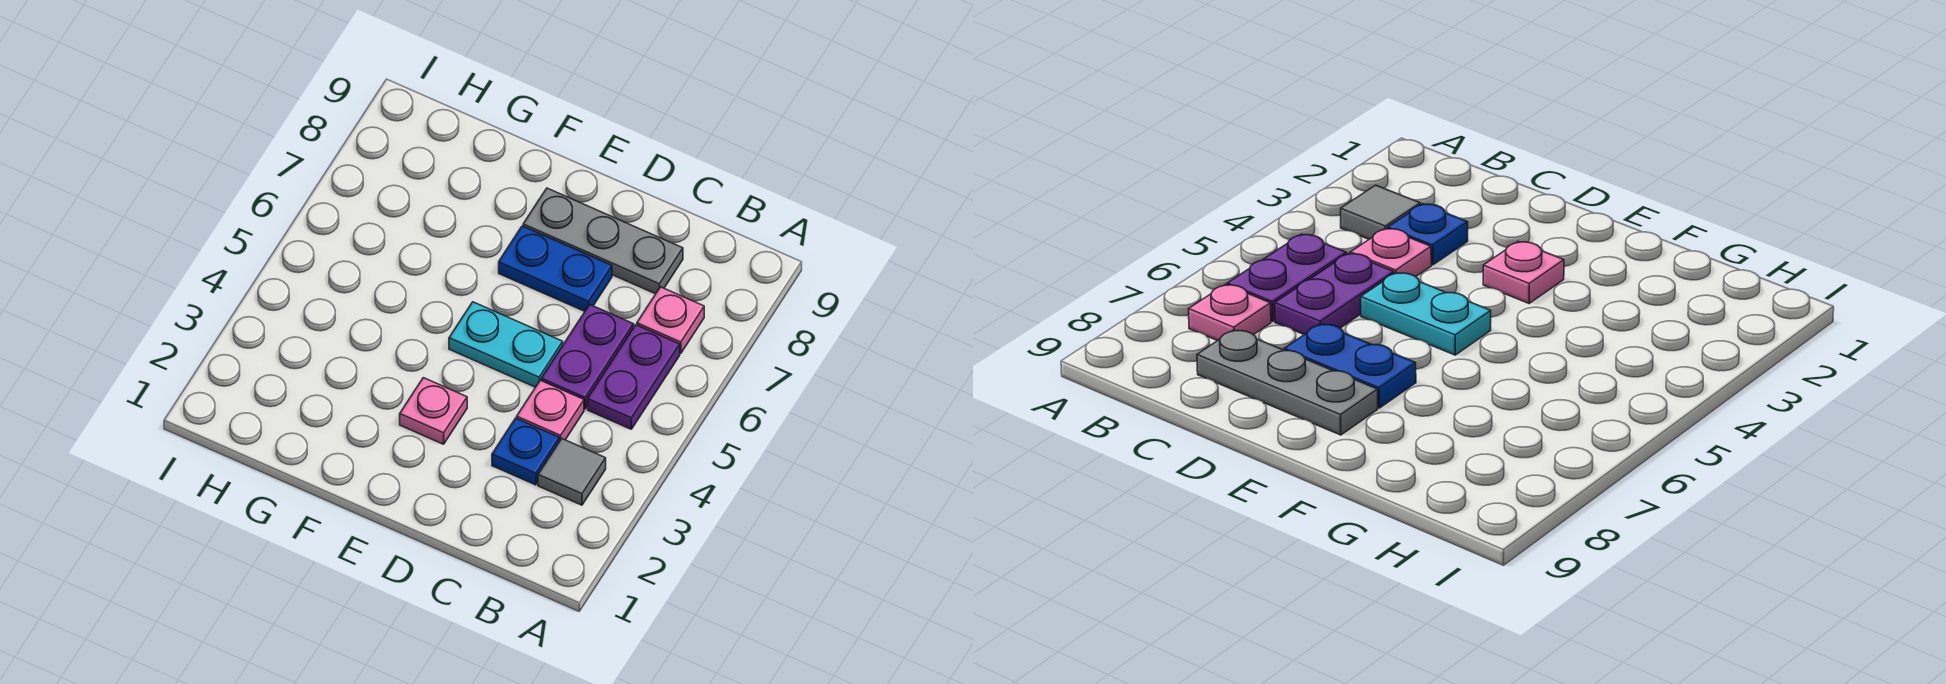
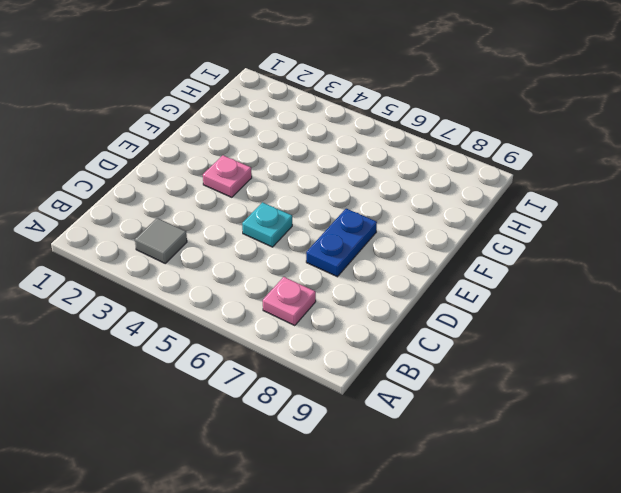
cyan plate D5 level 1 -> cyan plate D5:E5 level 1
none -> purple plate B5:B6 level 1
none -> blue plate C3 level 1

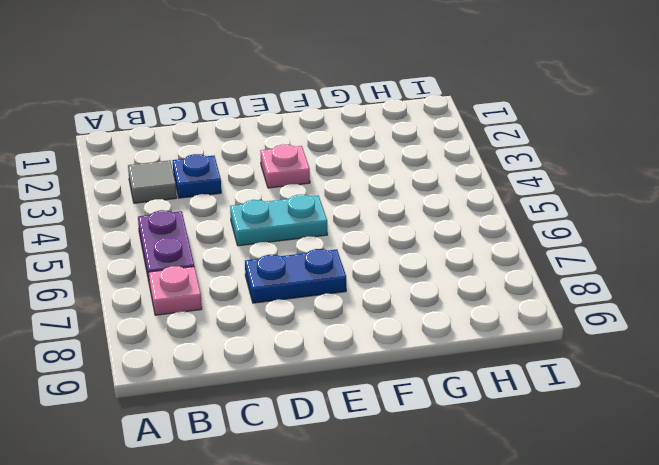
none -> pink plate C4 level 1
none -> purple plate C5:C6 level 1

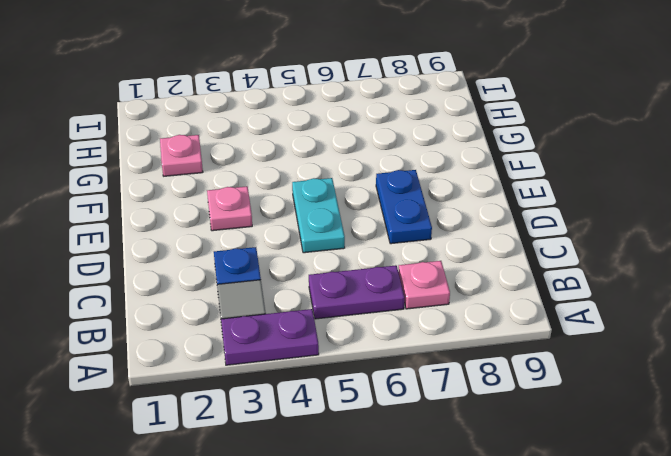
purple plate A3:A4 level 1 -> purple plate C5:C6 level 1
pink plate G2 level 1 -> pink plate C4 level 1
none -> grey plate C8:E8 level 1

